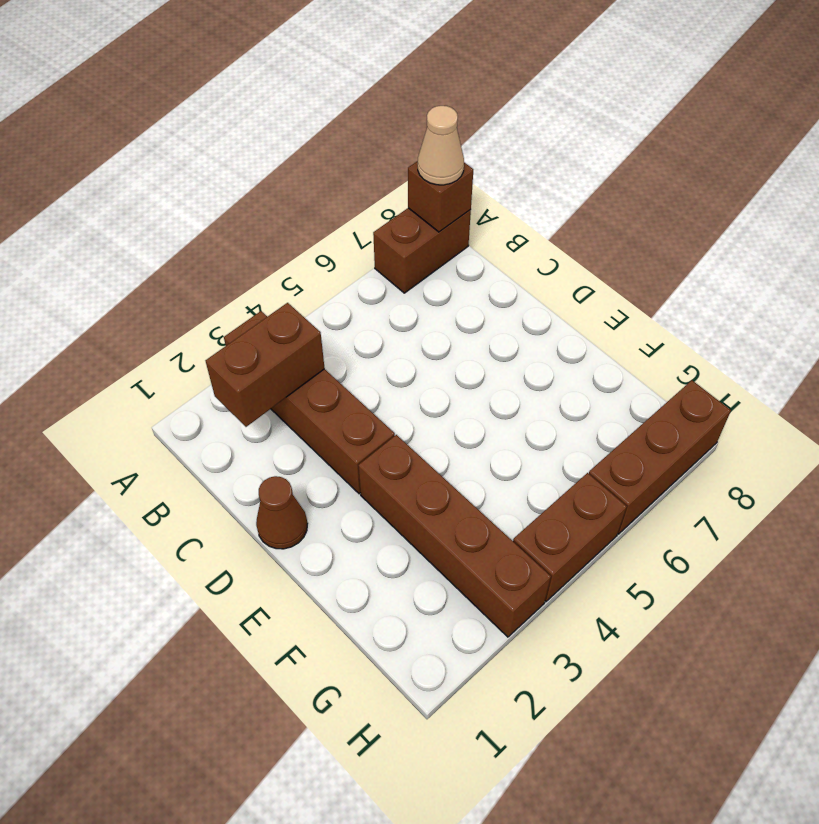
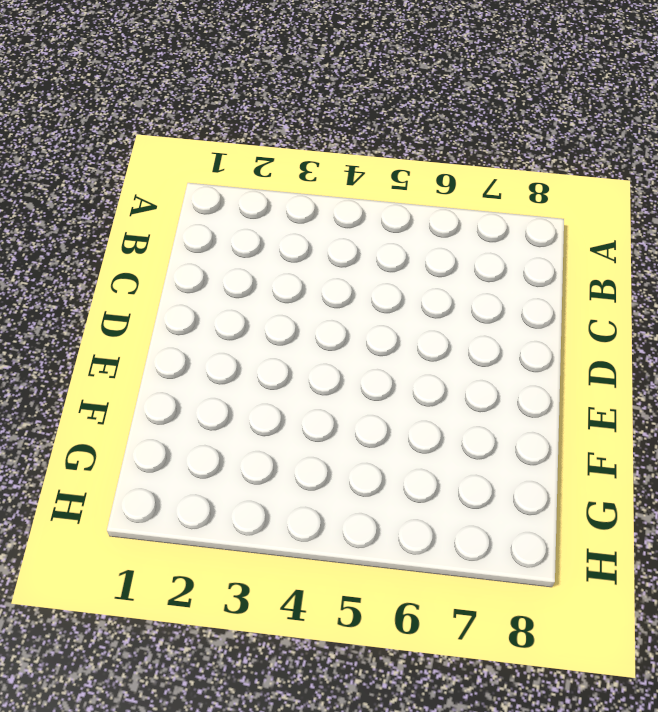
none -> brown brick A3:D3 level 1
none -> brown brick A7:A8 level 1

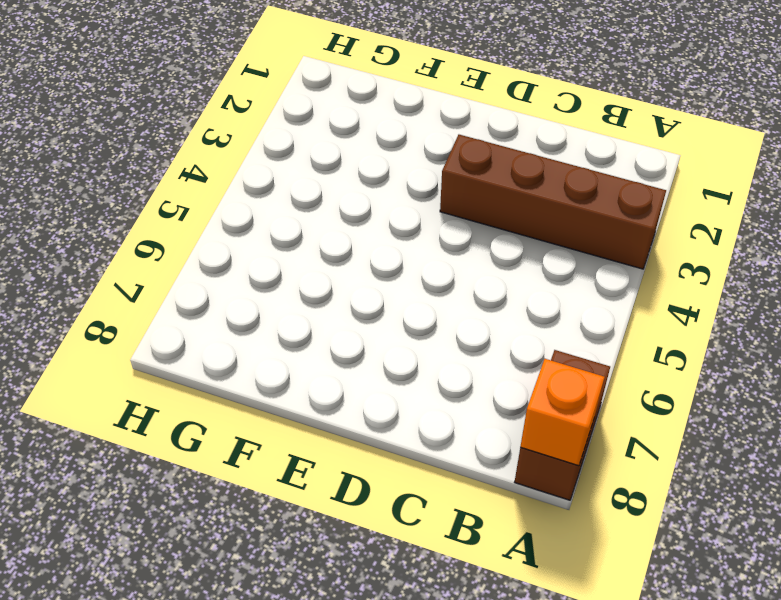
orange brick A8 level 2 -> brown brick A8 level 2
none -> brown cone D1 level 1
none -> brown brick E3:H3 level 1

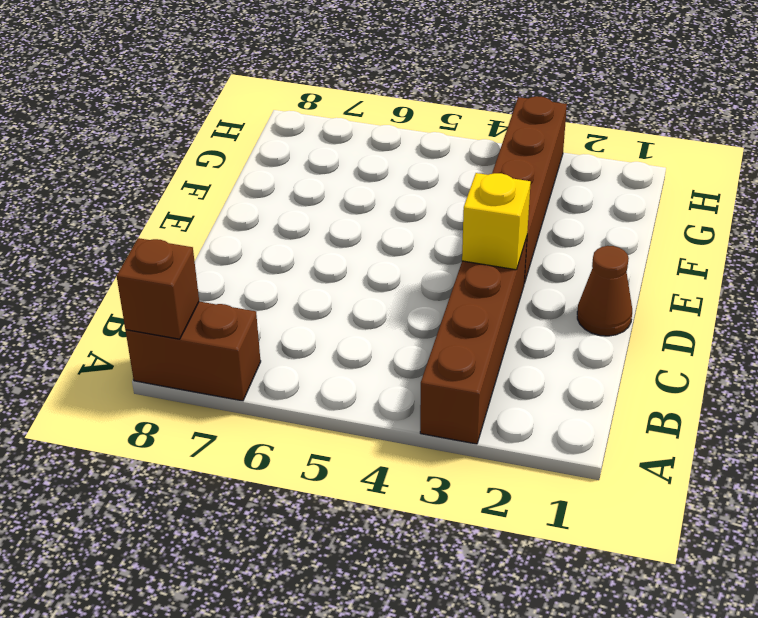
yellow brick D3 level 2 -> none
none -> brown brick H4:H5 level 1
none -> brown brick H6:H8 level 1

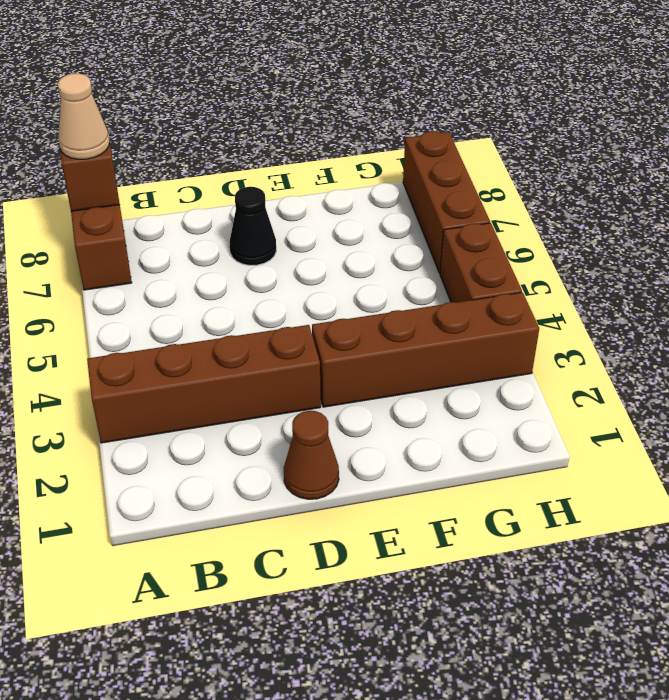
black cone D7 level 1 -> none
none -> brown brick B2:B3 level 2

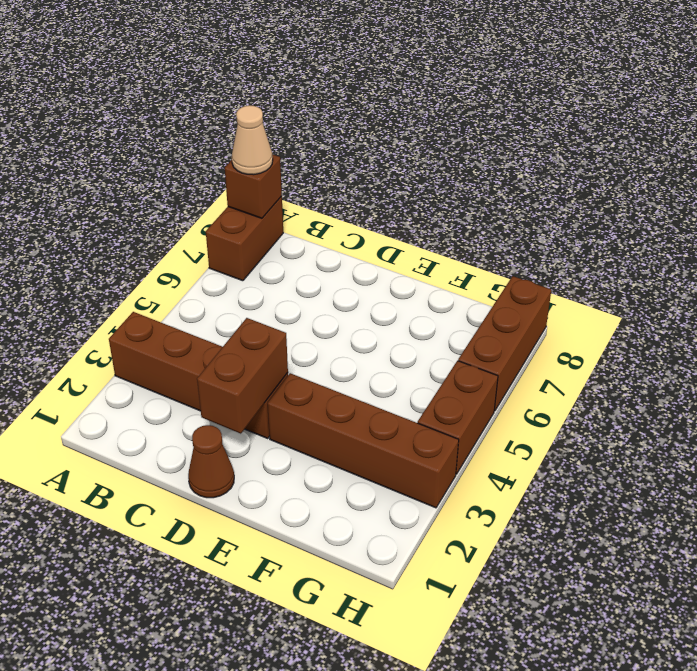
brown brick D2:D3 level 2 -> brown brick B2:B3 level 2

